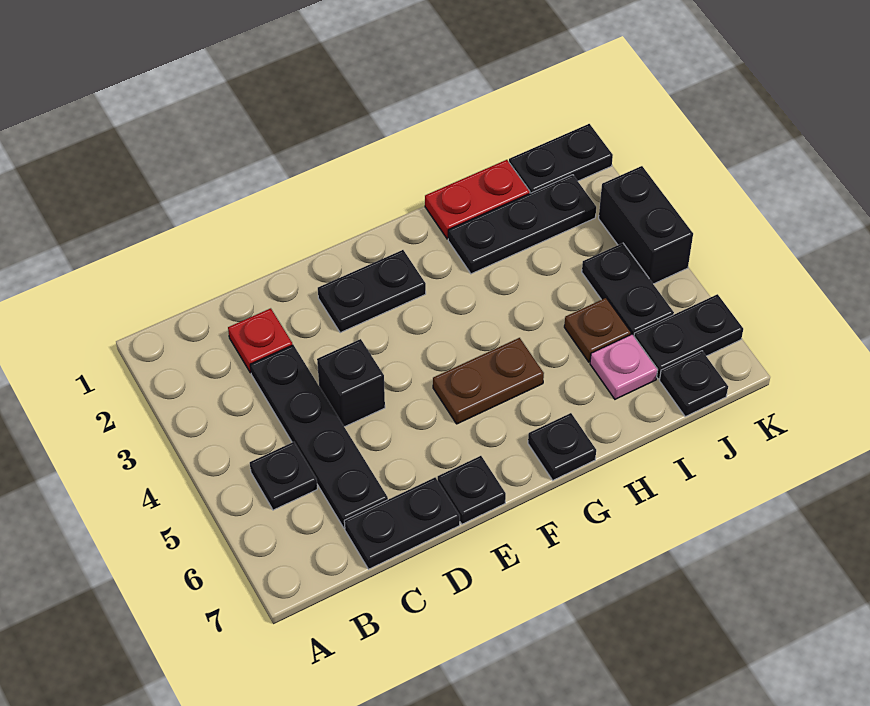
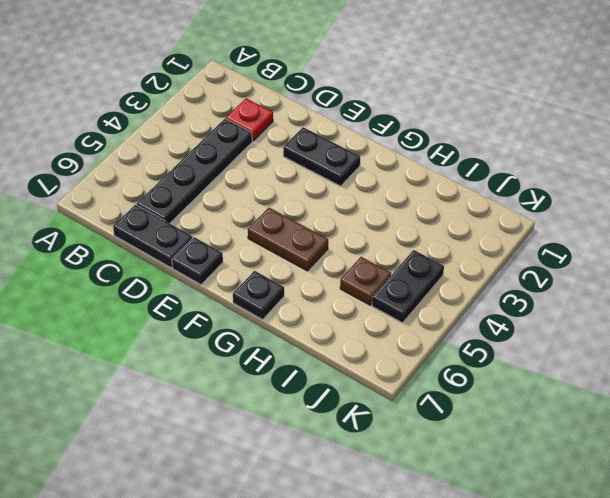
none -> black plate B5 level 1
none -> black brick D4 level 1
none -> red plate H1:I1 level 1

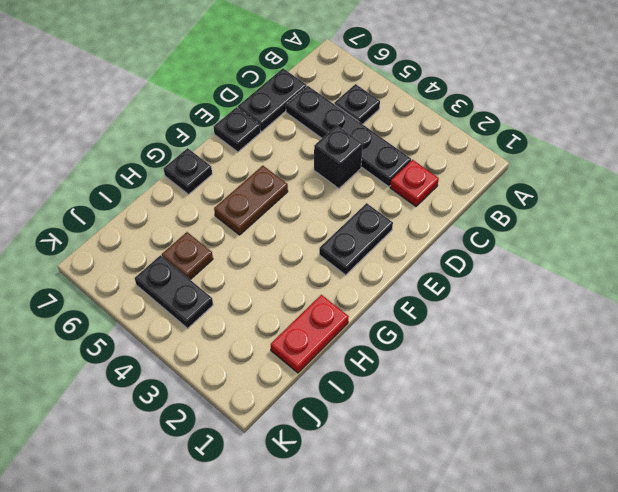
none -> black plate H2:J2 level 1
none -> pink plate I6 level 1
none -> black plate J1:K1 level 1

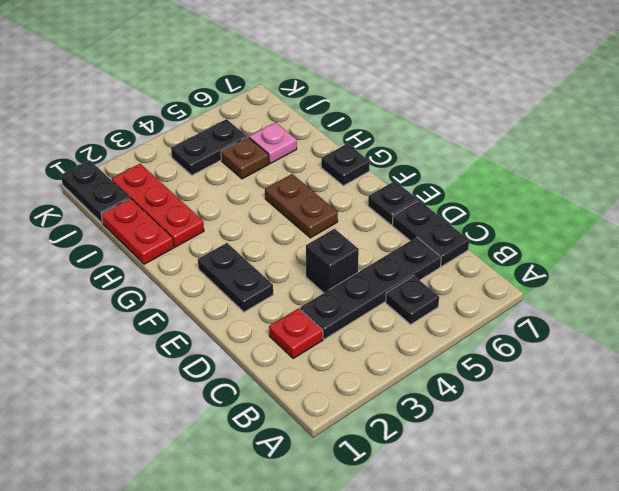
red plate H2:J2 level 1 -> black plate H2:J2 level 1
none -> black plate J6:K6 level 1
none -> black plate J7 level 1
none -> black brick K3:K4 level 1

